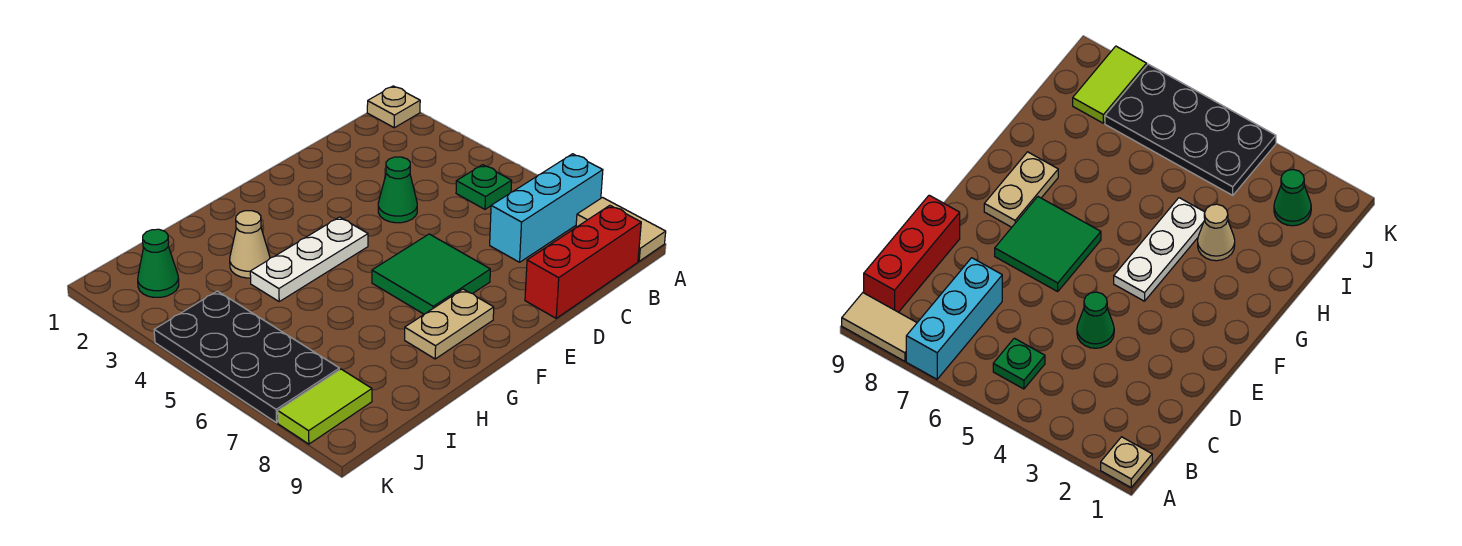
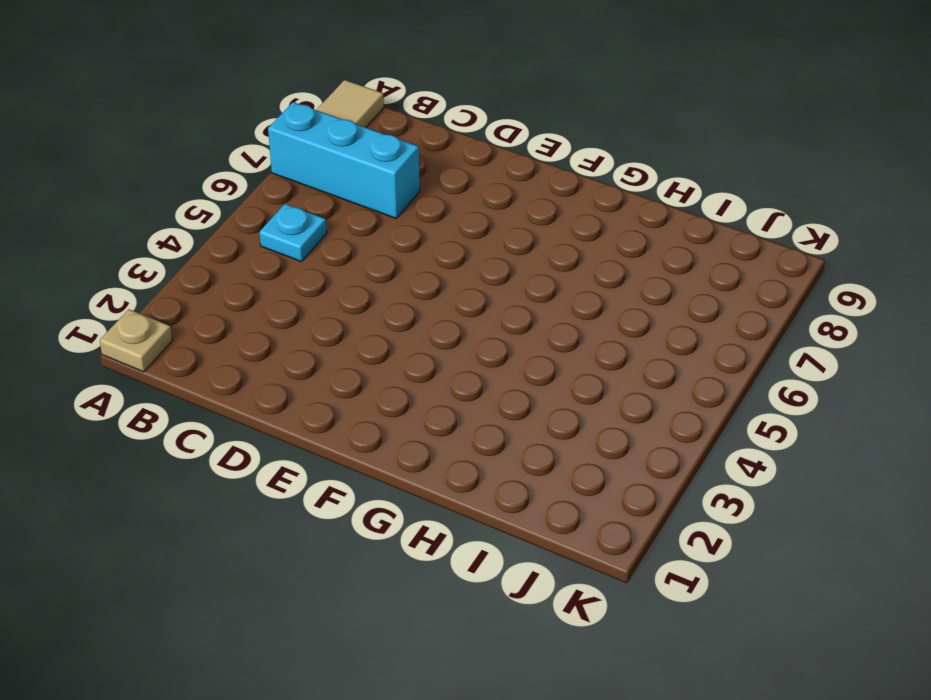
cyan plate B5 level 1 -> green plate B5 level 1
none -> red brick B9:D9 level 1
none -> green cone D4 level 1
none -> green tile E6:F7 level 1

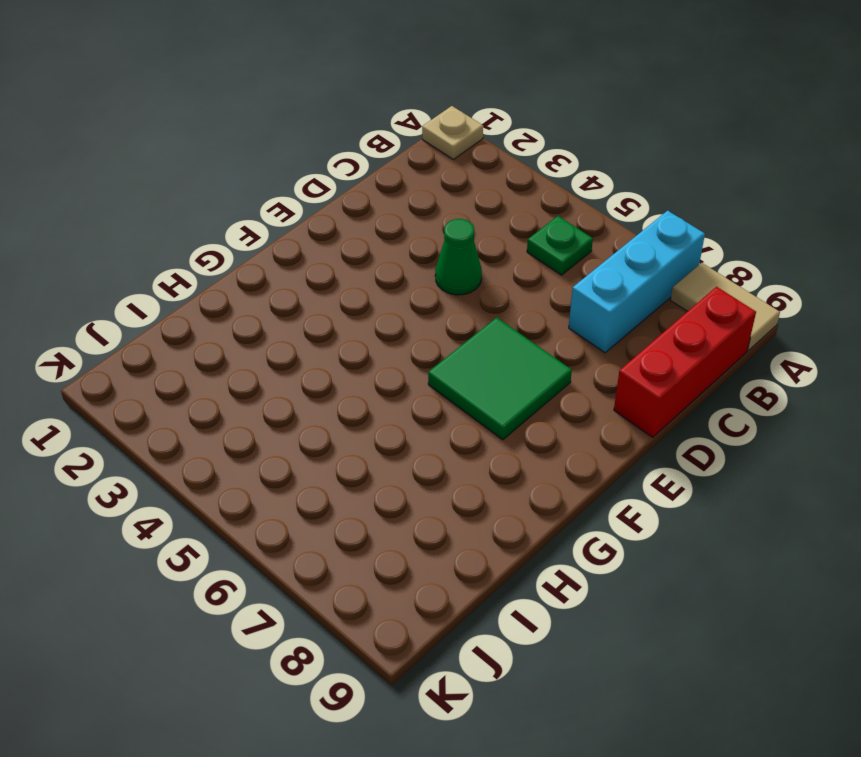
none -> white plate F4:H4 level 1
none -> tan plate F8:G8 level 1
none -> tan cone H3 level 1

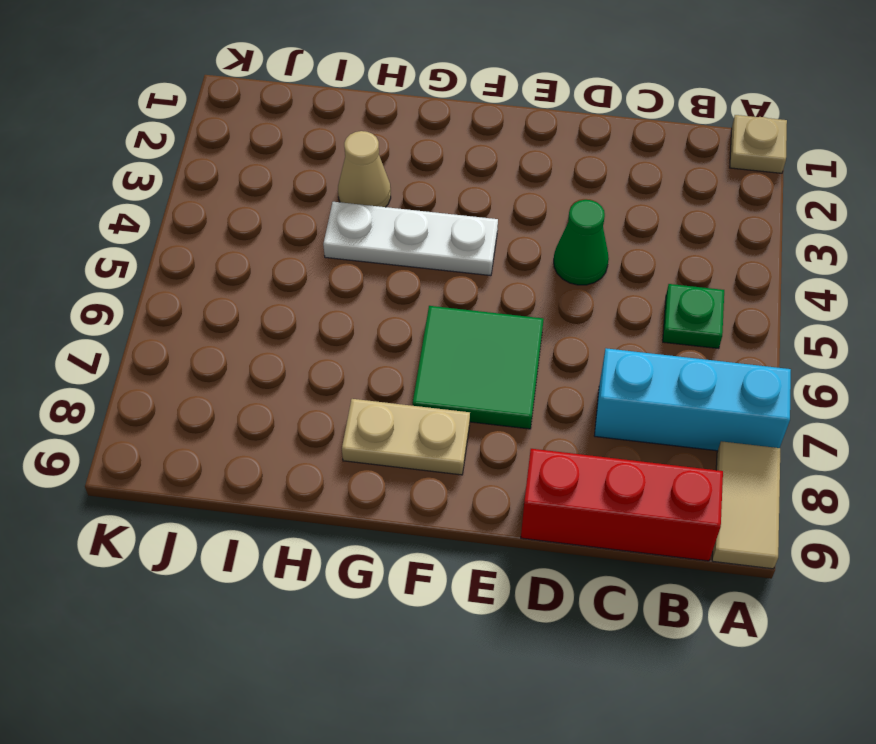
none -> green cone J2 level 1
none -> black plate J4:K7 level 1
none -> lime tile J8:K8 level 1

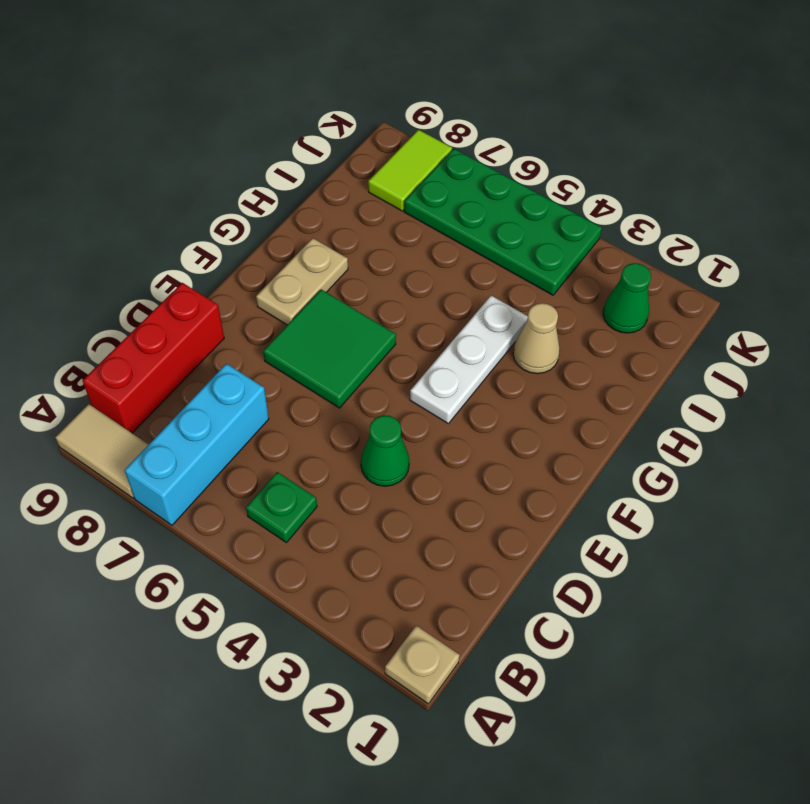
green plate J4:K7 level 1 -> black plate J4:K7 level 1

